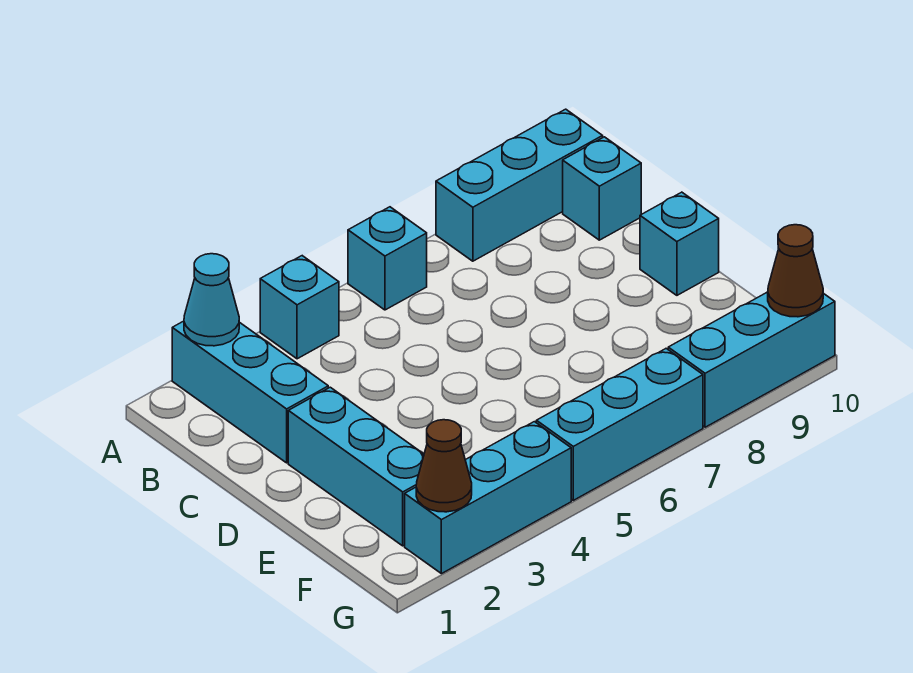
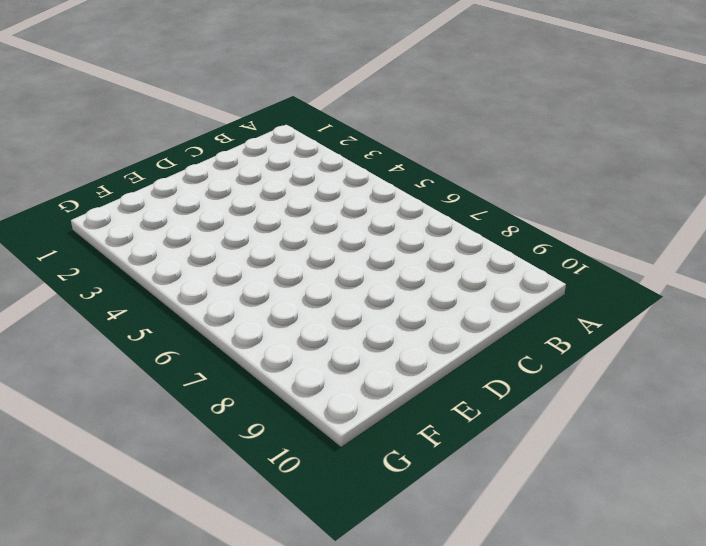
none -> cyan brick A2:C2 level 1
none -> cyan brick A4 level 1
none -> cyan brick A6 level 1

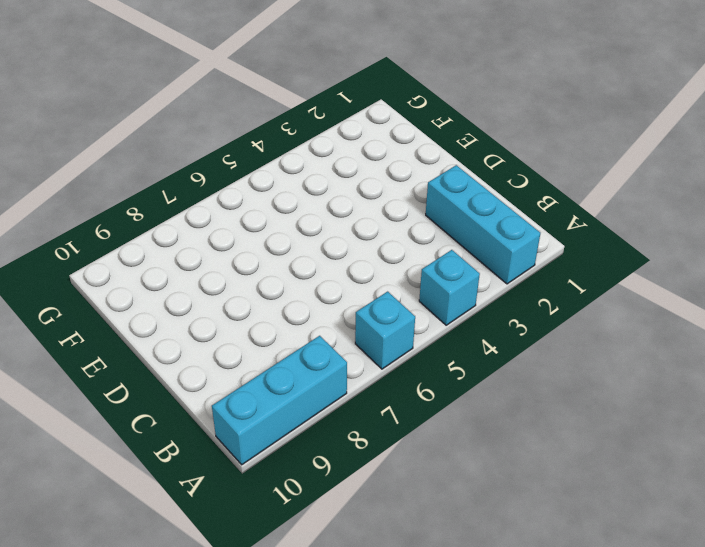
none -> cyan brick B10 level 1
none -> cyan brick D2:F2 level 1
none -> cyan brick D10 level 1

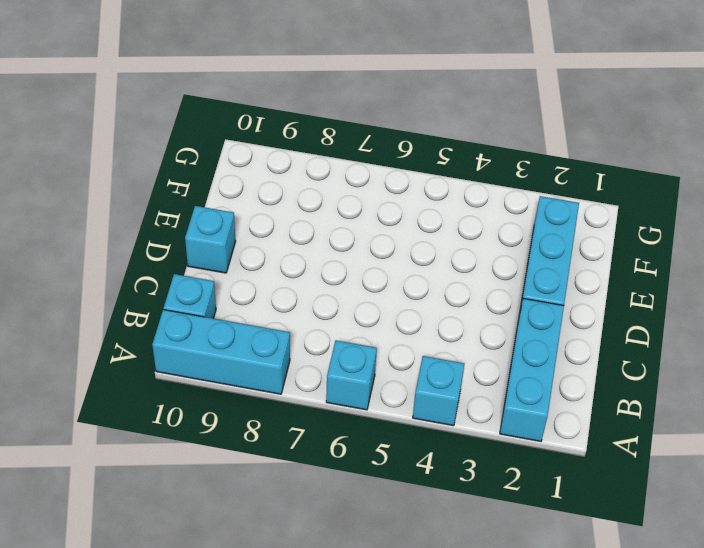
none -> cyan brick G2:G4 level 1
none -> cyan brick G5:G7 level 1
none -> cyan brick G8:G10 level 1

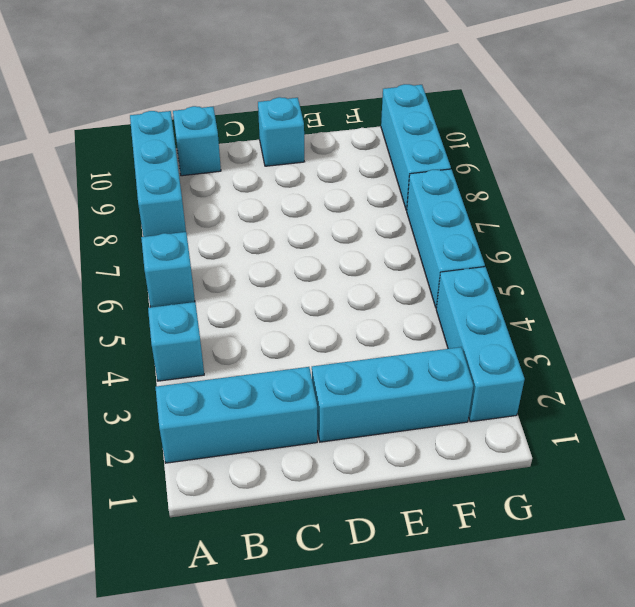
none -> cyan cone A2 level 2
none -> brown cone G2 level 2
none -> brown cone G10 level 2

